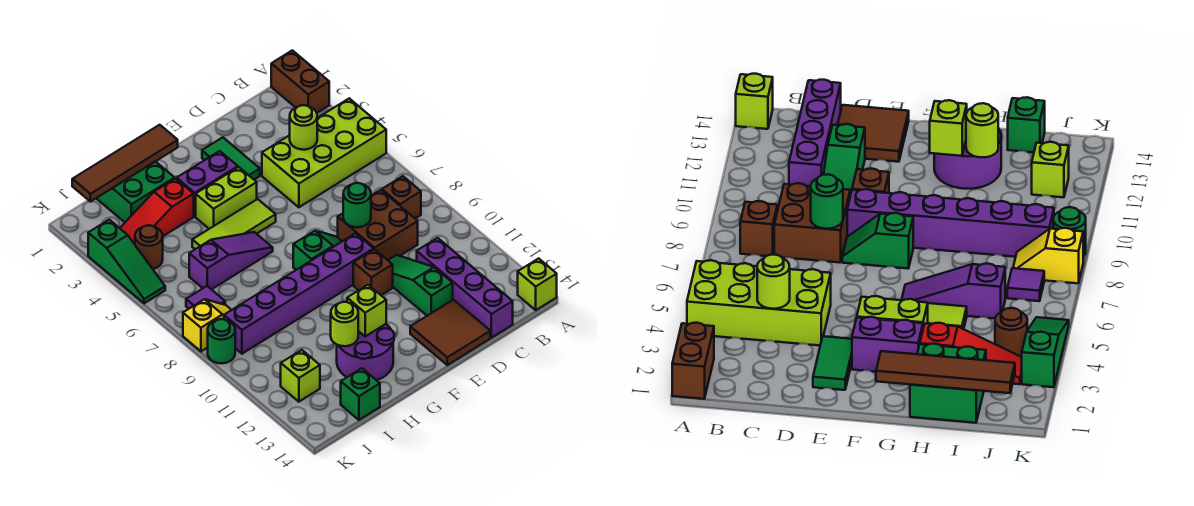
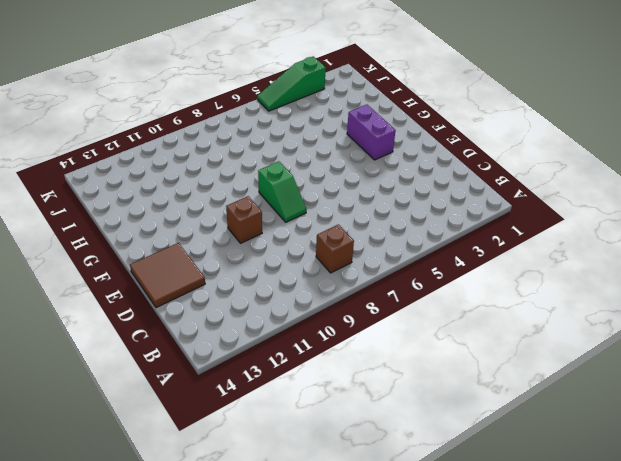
none -> brown brick A1:A2 level 1
none -> lime brick A4:D5 level 1
none -> lime brick A14 level 1
none -> brown brick C8:D9 level 1

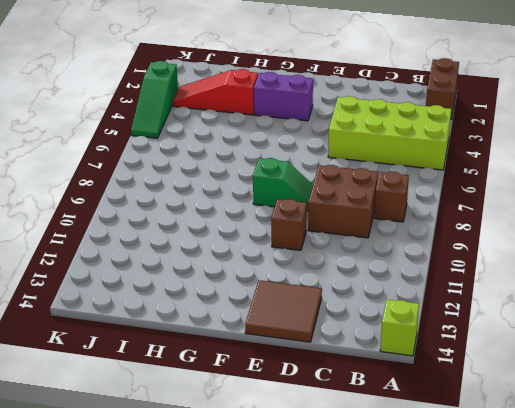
none -> purple brick C11:C14 level 1
none -> green slope D10:D12 level 1 top 12
none -> green tile E2:E3 level 1
none -> purple brick E9:J9 level 1

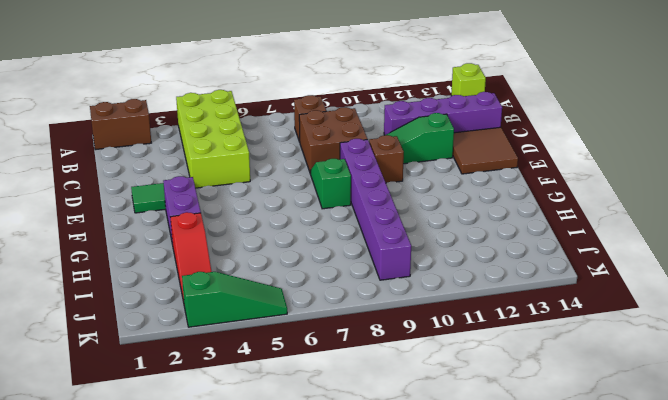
none -> lime brick F4:G4 level 1
none -> lime tile F5:H5 level 1
none -> purple slope G6:I6 level 1 top I
none -> purple round brick G12:H13 level 1

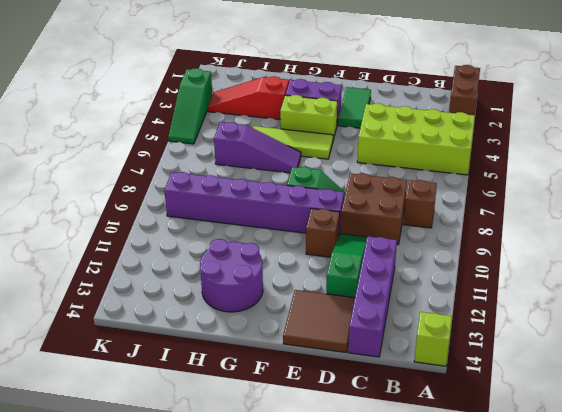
none -> green brick H1:I2 level 1
none -> green brick I14 level 1
none -> brown round brick J4 level 1
none -> purple tile J7 level 1

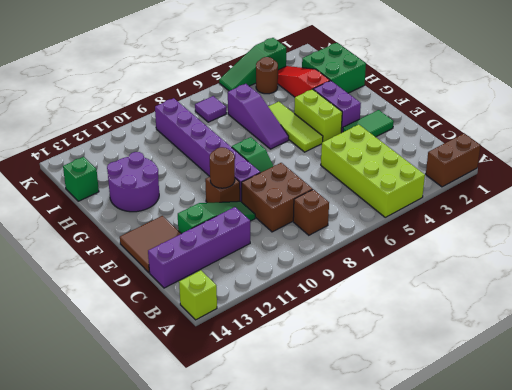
brown round brick E10 level 2 -> none
none -> yellow slope J8:K8 level 1 top K
none -> lime brick J12 level 1
none -> green round brick K9 level 1
none -> lime round brick C4 level 2

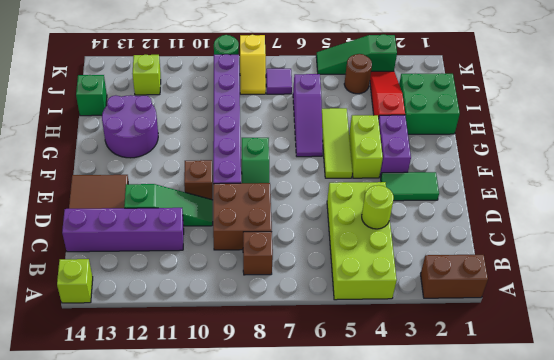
none -> green round brick D8 level 2
none -> brown tile G1:J1 level 2
none -> lime brick G12 level 2
none -> lime round brick H12 level 2

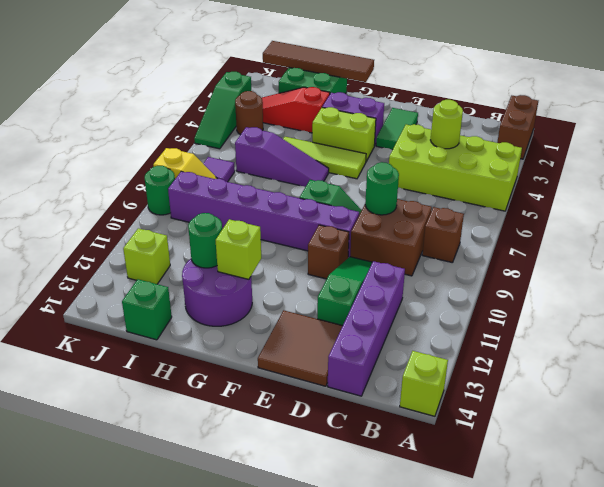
green round brick H12 level 2 -> lime round brick H12 level 2

